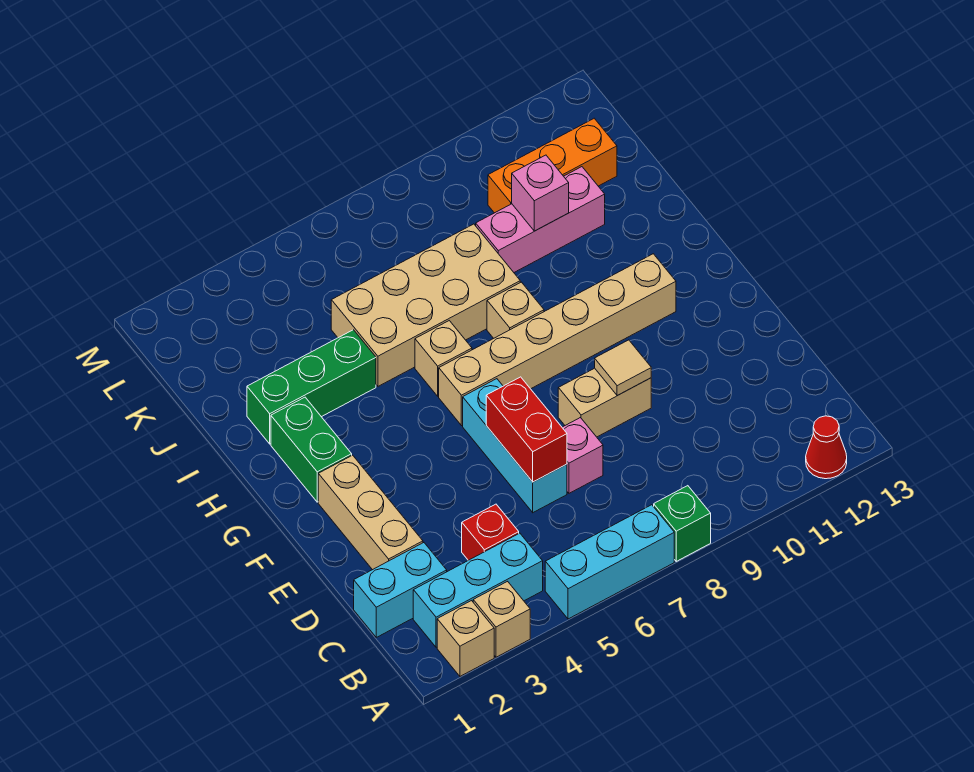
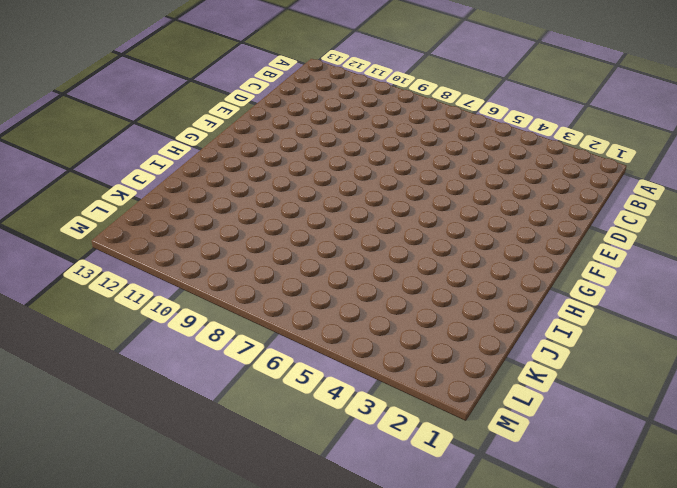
none -> tan brick A2 level 1
none -> tan brick A3 level 1
none -> cyan brick A5:A7 level 1

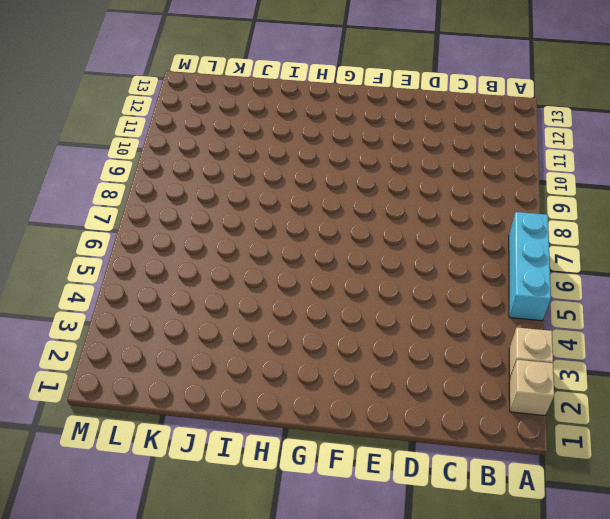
none -> green brick A8 level 1
none -> red cone A12 level 1
none -> cyan brick B2:B4 level 1

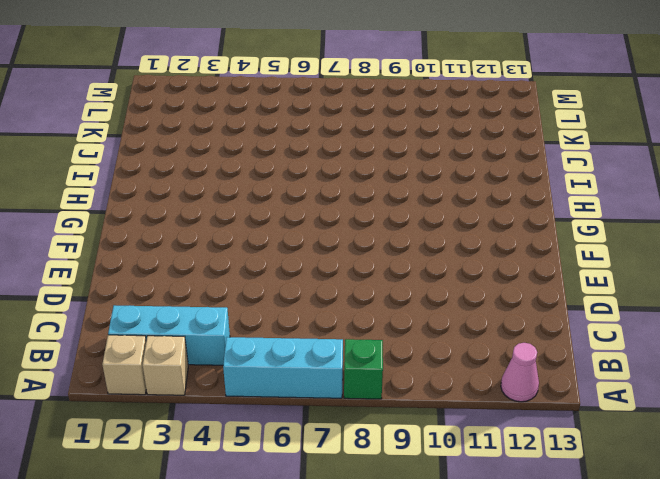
pink cone A12 level 1 -> red cone A12 level 1
none -> cyan brick C1:C2 level 1
none -> red brick C4 level 1
none -> tan brick D2:F2 level 1

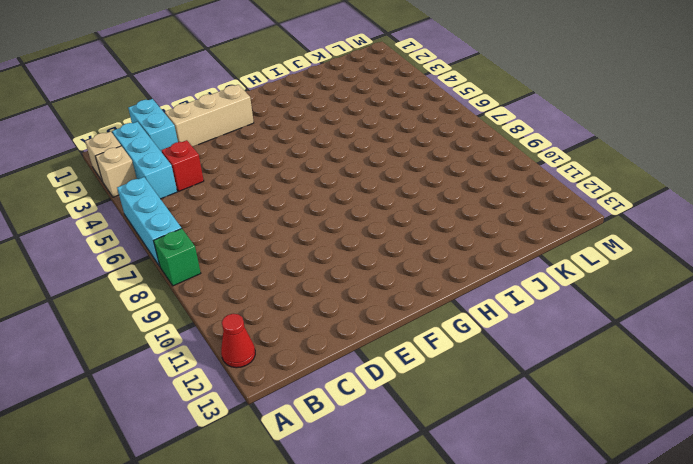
none -> cyan brick D6:F6 level 1
none -> pink brick D7 level 1
none -> tan brick E8:E9 level 1

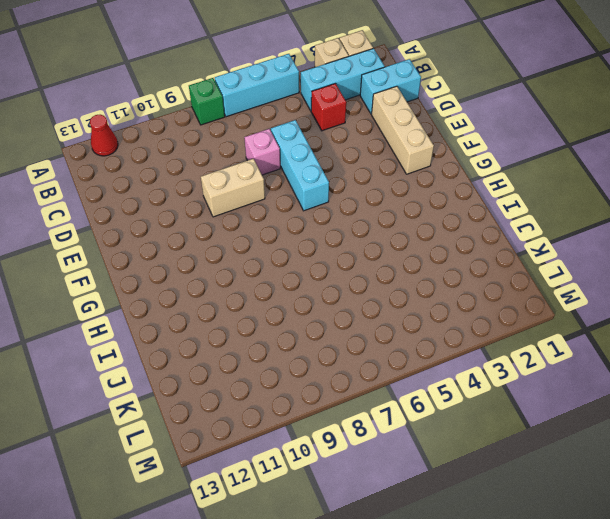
none -> green brick G2:H2 level 1
none -> tan brick G6:G11 level 1
none -> tan brick H6 level 1

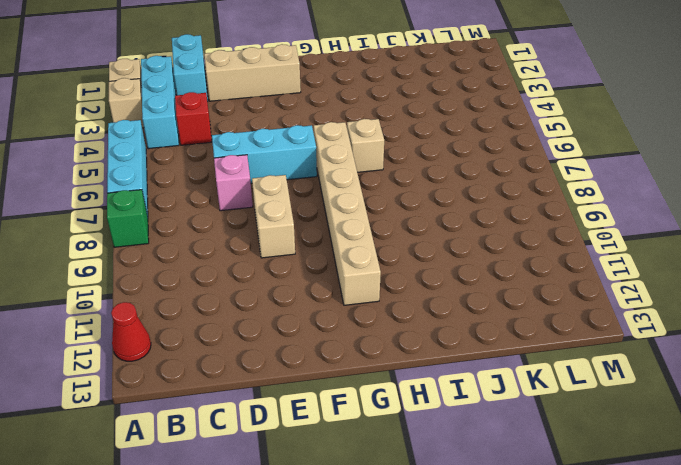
none -> green brick G2:H2 level 1
none -> tan brick H8 level 1
none -> green brick I2:I4 level 1

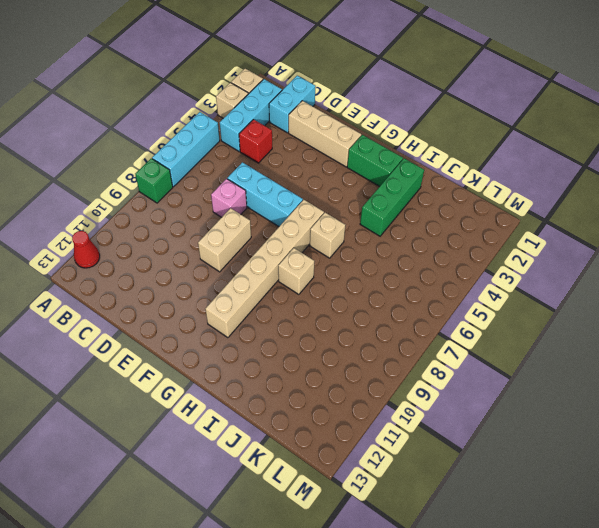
none -> tan brick I5:J8 level 1
none -> pink brick J9:J11 level 1
none -> orange brick K10:K12 level 1

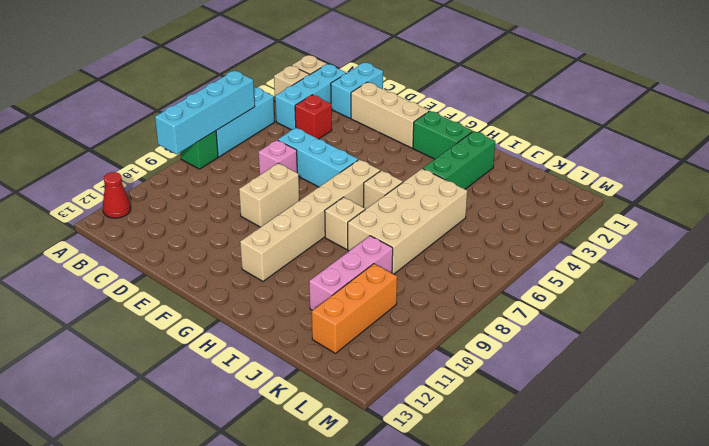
cyan brick A6:A9 level 2 -> none
none -> red brick D6:E6 level 2
none -> tan tile E9 level 2
none -> pink brick J10 level 2

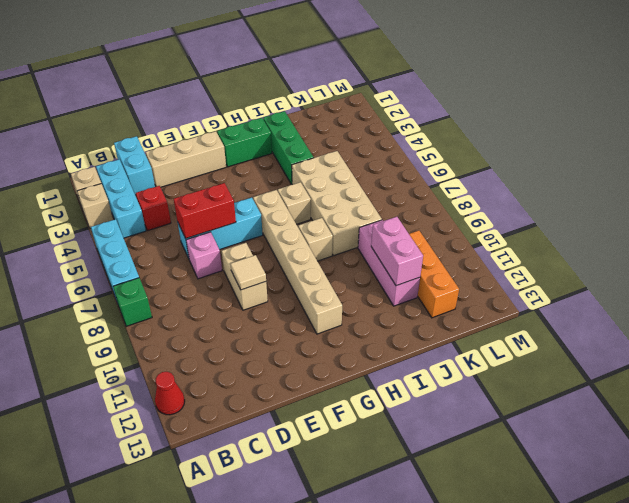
pink brick J10:J11 level 2 -> pink brick J10 level 2

